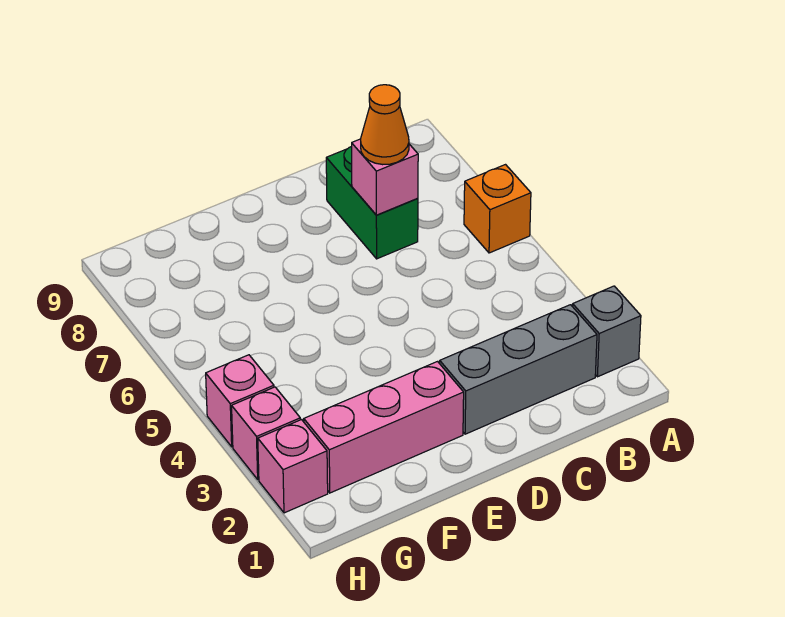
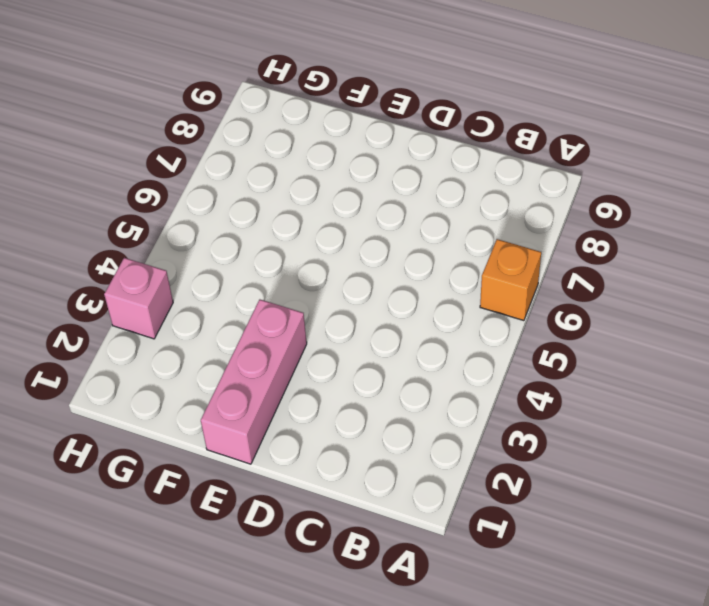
pink brick E1:E3 level 1 -> pink brick E2:G2 level 1
none -> grey brick A2 level 1
none -> grey brick B2:D2 level 1

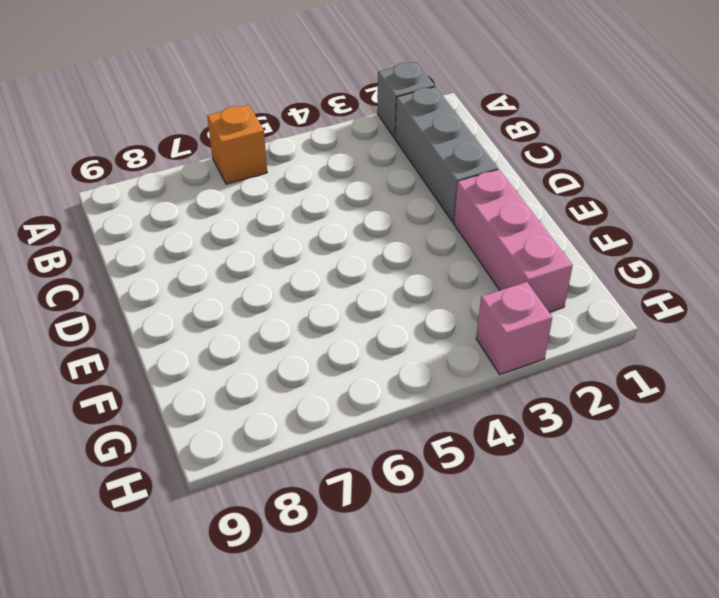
none -> green brick C7:C8 level 1
none -> pink brick H2 level 1

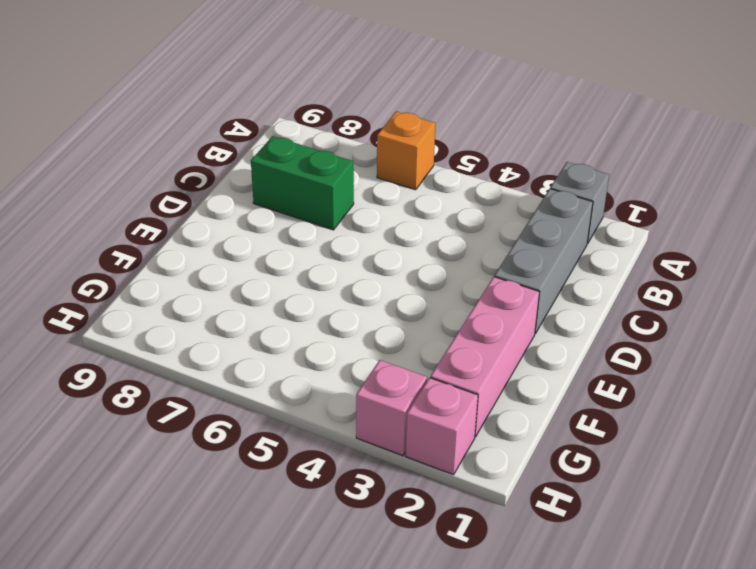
none -> pink brick H4 level 1
none -> pink brick C7 level 2

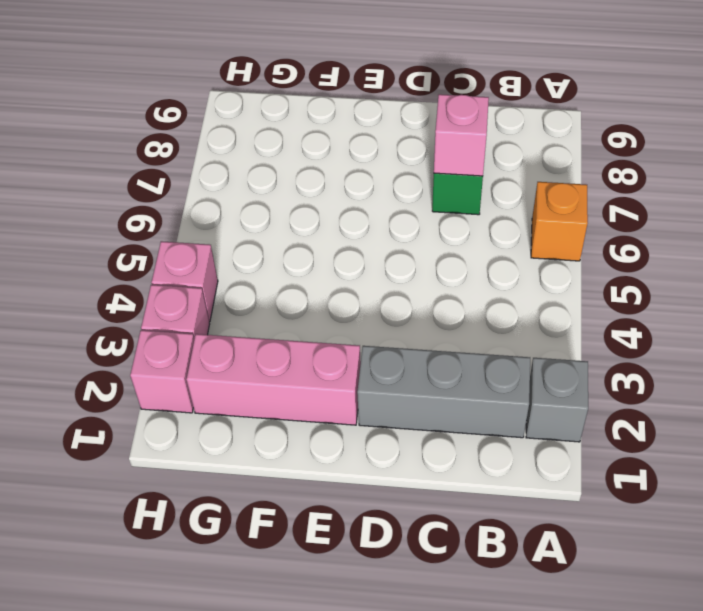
none -> orange cone C7 level 3

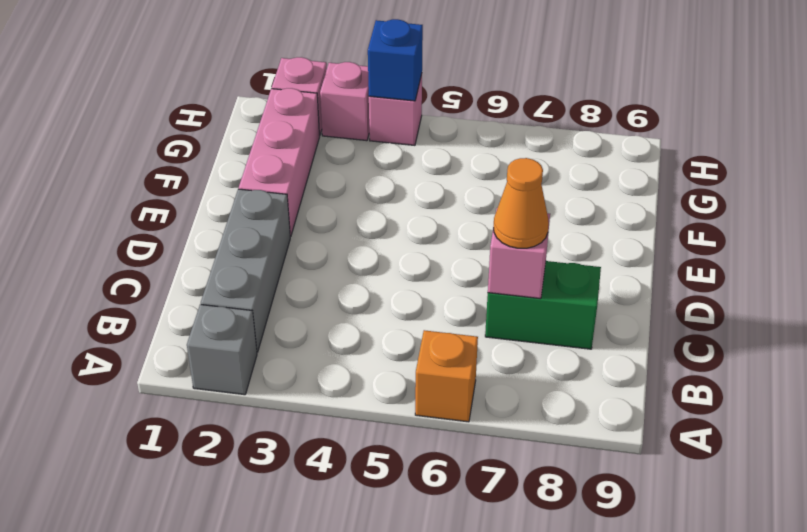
blue brick H4 level 2 -> none

